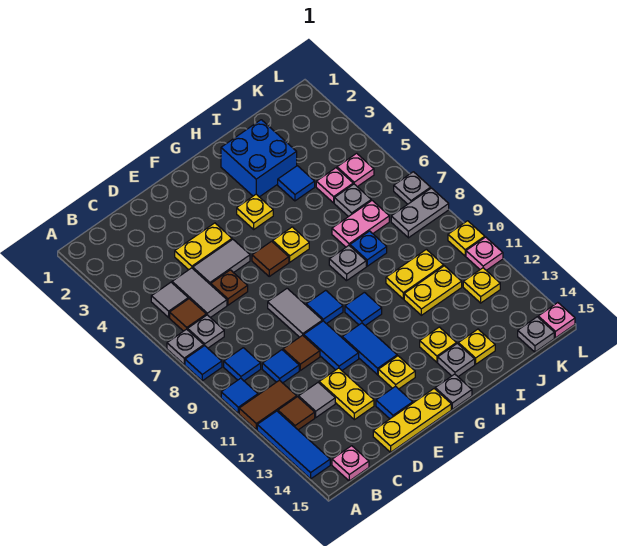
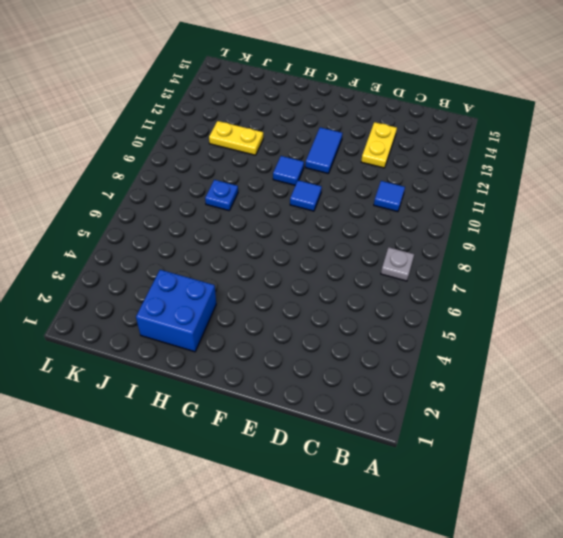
none -> grey plate A7 level 1
none -> blue tile A8 level 1
none -> blue tile A10 level 1
none -> brown tile A11:B11 level 1

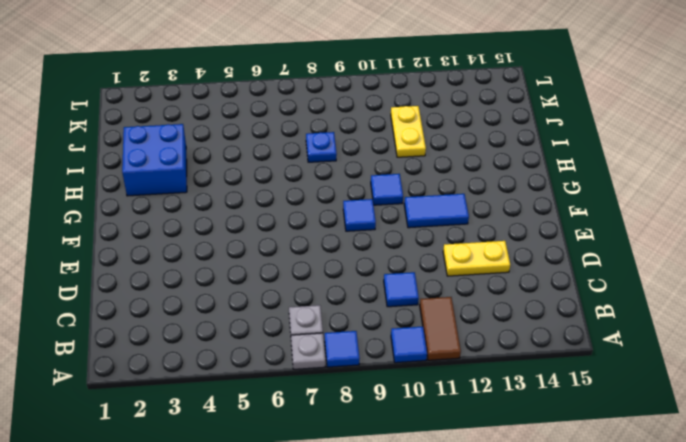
none -> blue tile A12:A14 level 1
none -> grey tile B5 level 1
none -> brown tile B6 level 1
none -> blue tile B9 level 1

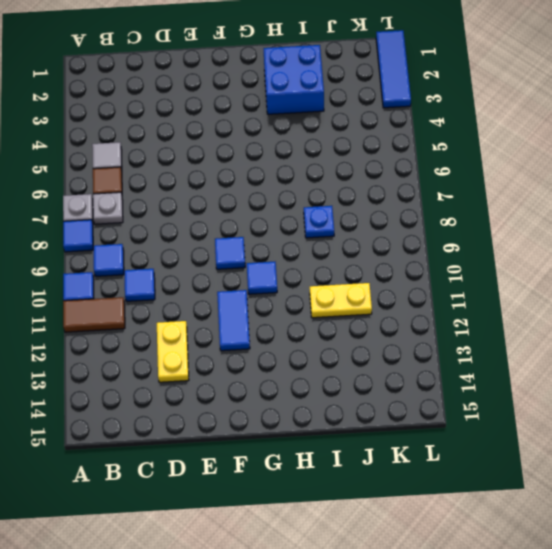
blue tile L1:L3 level 1 -> blue tile A12:A14 level 1
none -> brown tile B12 level 1
none -> pink plate B15 level 1
none -> grey tile C5:C6 level 1
none -> grey tile C12 level 1

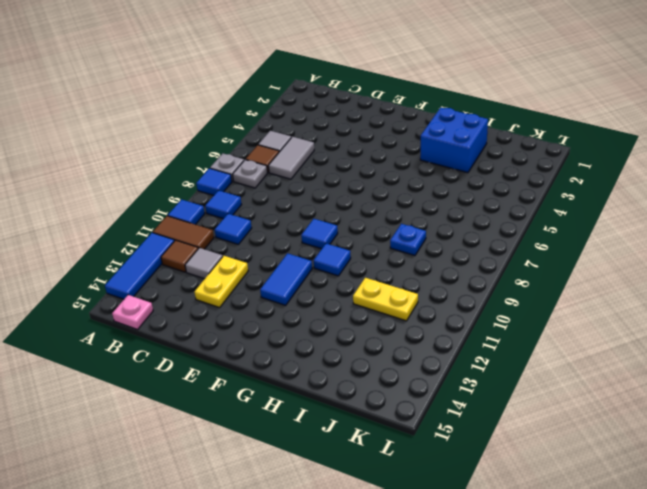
none -> yellow plate D4:E4 level 1
none -> grey tile D5:E5 level 1
none -> brown plate D6 level 1
none -> brown tile D10 level 1

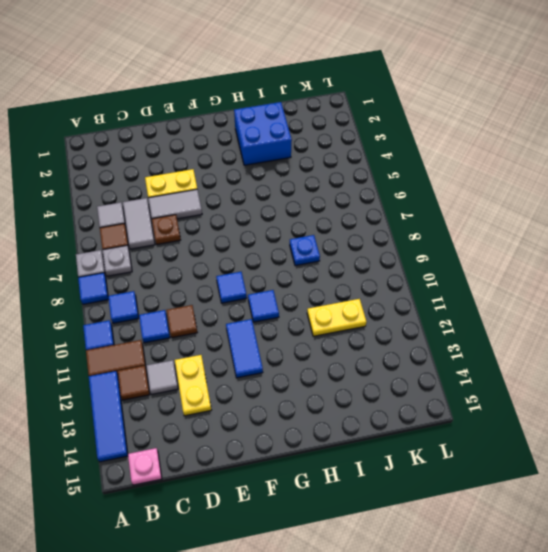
none -> yellow plate D15:F15 level 1
none -> grey tile E8:E9 level 1
none -> blue tile E10:E11 level 1
none -> blue tile E14 level 1

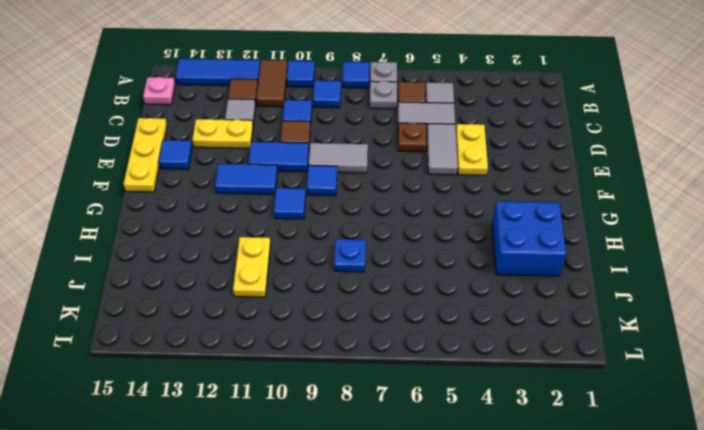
none -> brown tile F6 level 1
none -> yellow plate F13 level 1
none -> yellow plate G4 level 1
none -> yellow plate G6 level 1

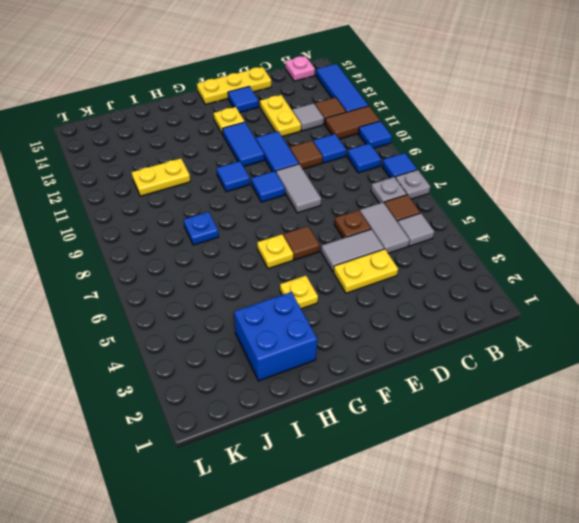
none -> grey plate G15 level 1
none -> grey plate H8 level 1
none -> yellow plate H13 level 1
none -> grey plate H14 level 1

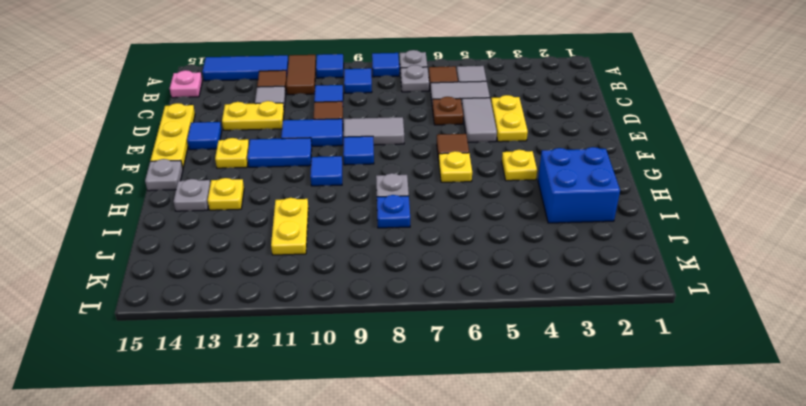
none -> blue tile I4 level 1
none -> pink plate I7:J7 level 1
none -> yellow plate I10:J10 level 1
none -> yellow plate I14 level 1

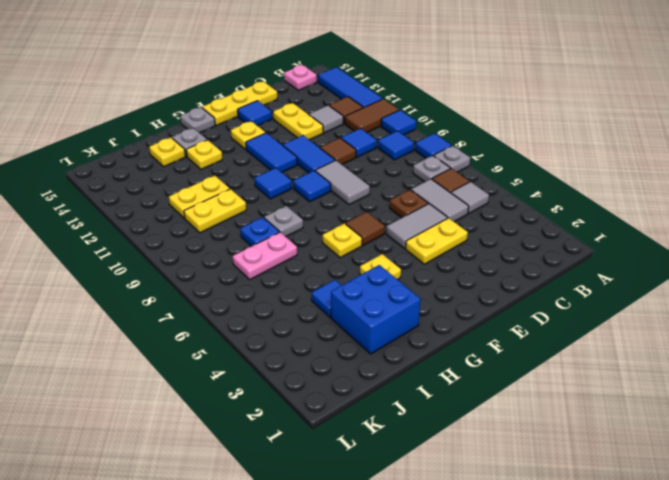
none -> pink plate J5 level 1
none -> grey plate J6 level 1
none -> pink plate K5 level 1
none -> grey plate K8:L8 level 1

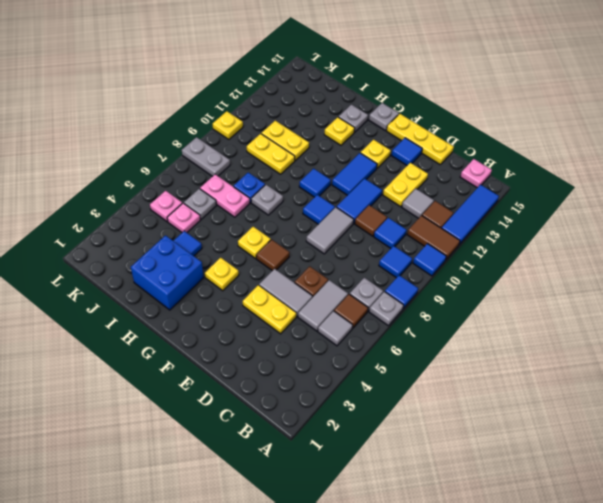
none -> yellow plate I14 level 1
none -> yellow plate K12 level 1
none -> grey plate K15 level 1
none -> grey plate L7 level 1

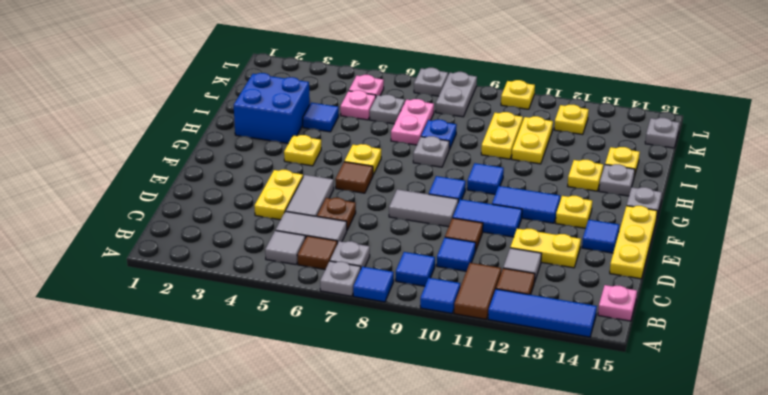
none -> pink plate L11 level 1
none -> pink plate L15 level 1

